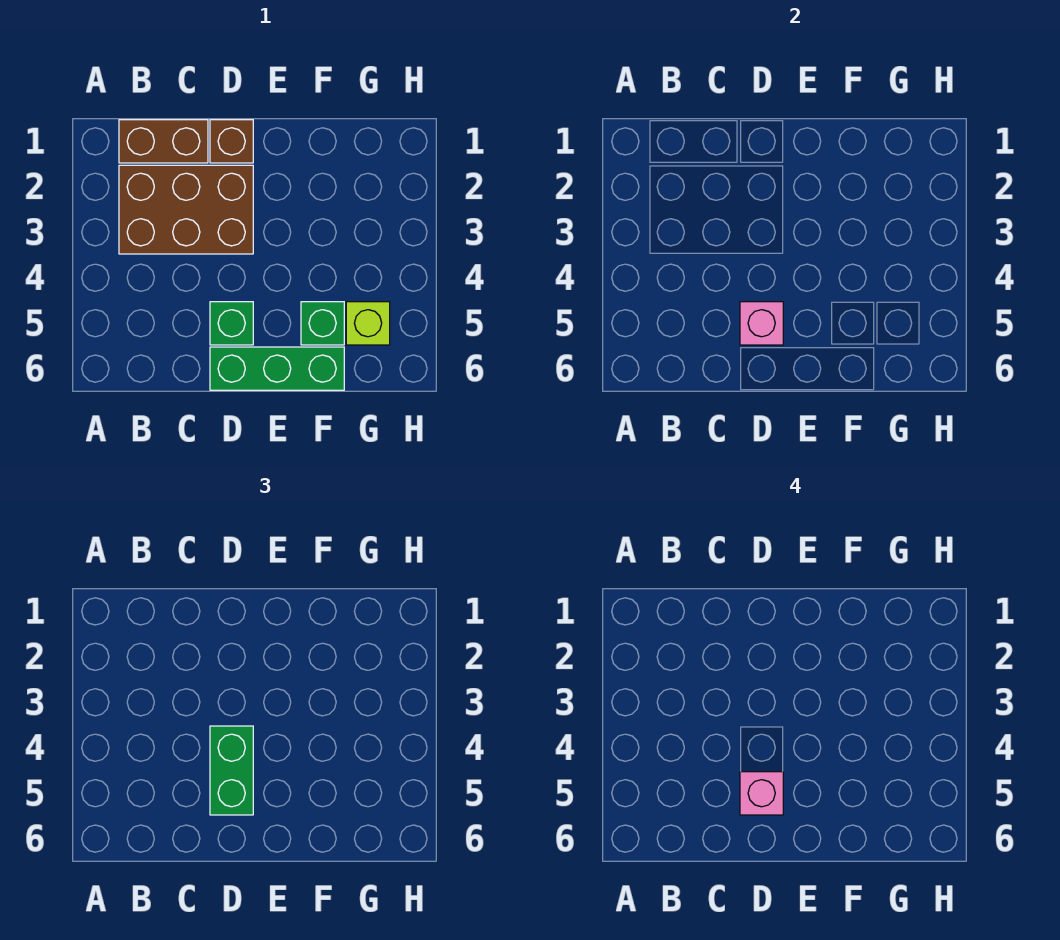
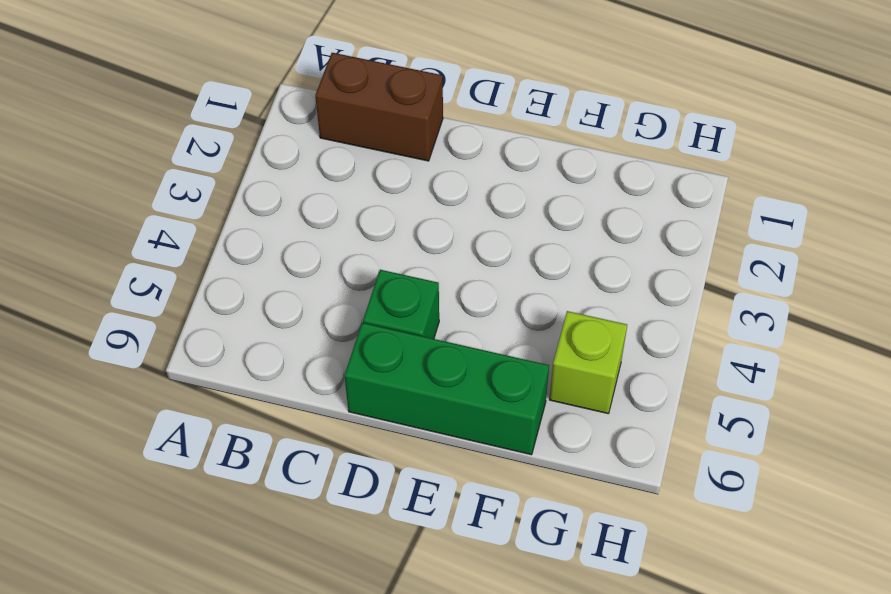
none -> brown brick B2:D3 level 1
none -> brown brick D1 level 1

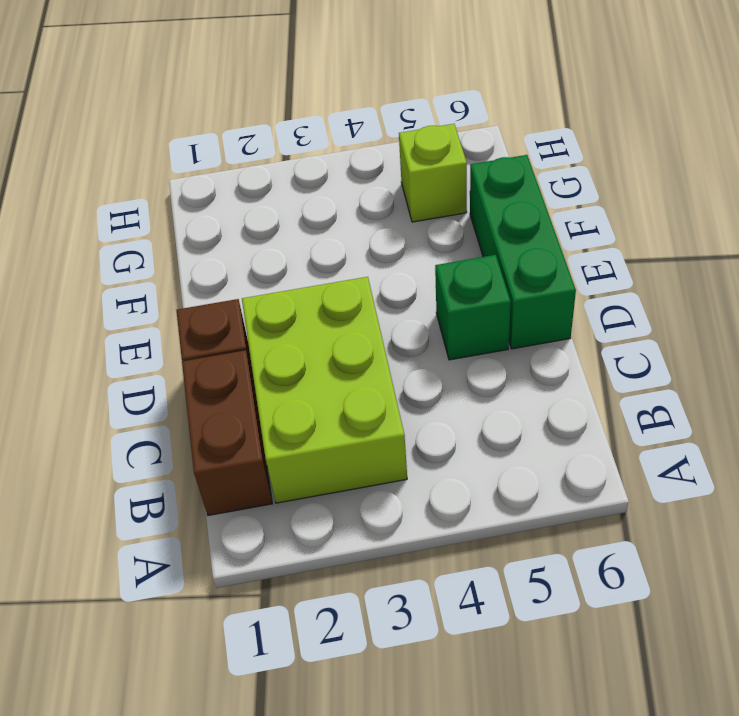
lime brick B2:D3 level 1 -> brown brick B2:D3 level 1
none -> green brick F5 level 1
none -> pink brick D5 level 2

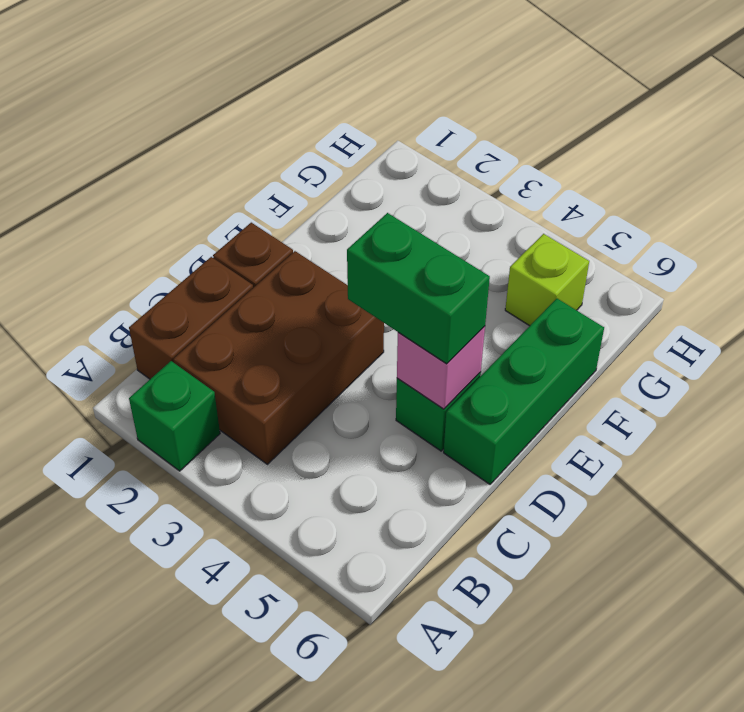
green brick A2 level 1 -> green brick F5 level 1
none -> pink brick D5 level 4

